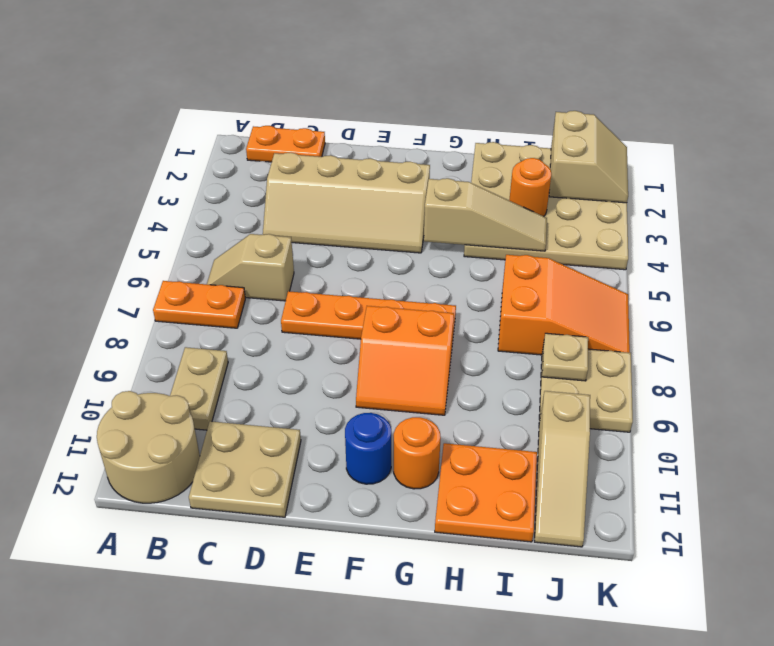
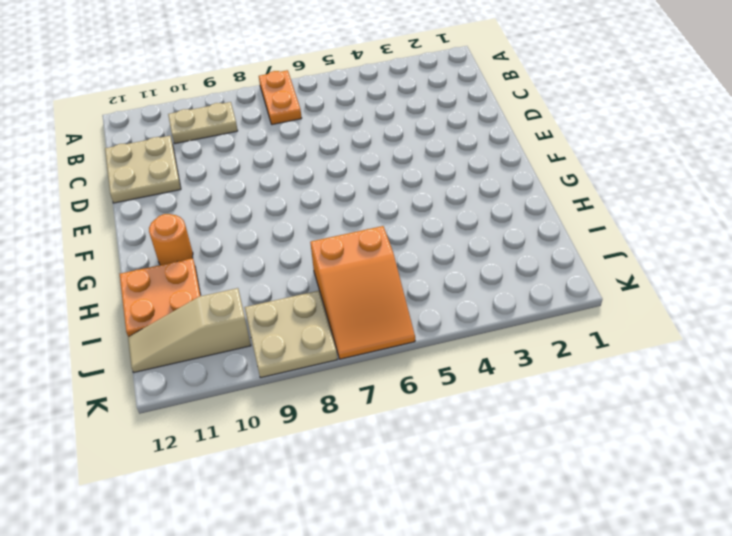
none -> tan round brick A11:B12 level 1
none -> orange plate B1:C1 level 1
none -> tan slope B6:C6 level 1 top C

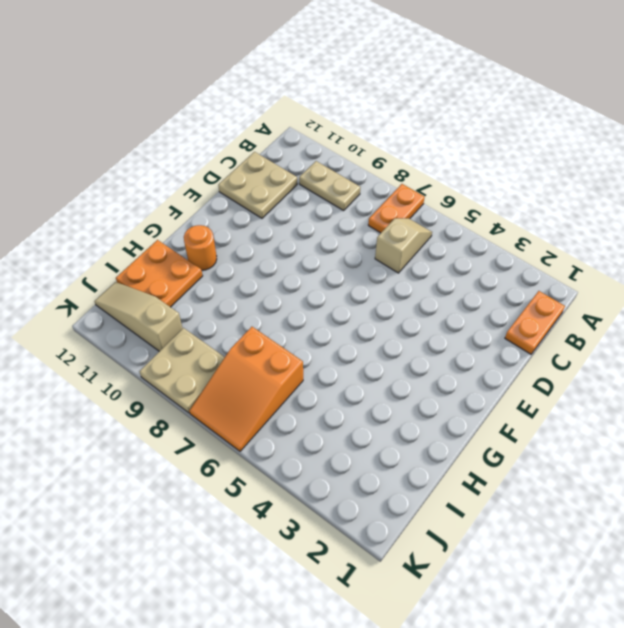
none -> tan round brick A11:B12 level 1
none -> tan slope C3:F4 level 1 top 3
none -> orange plate D7:G7 level 1

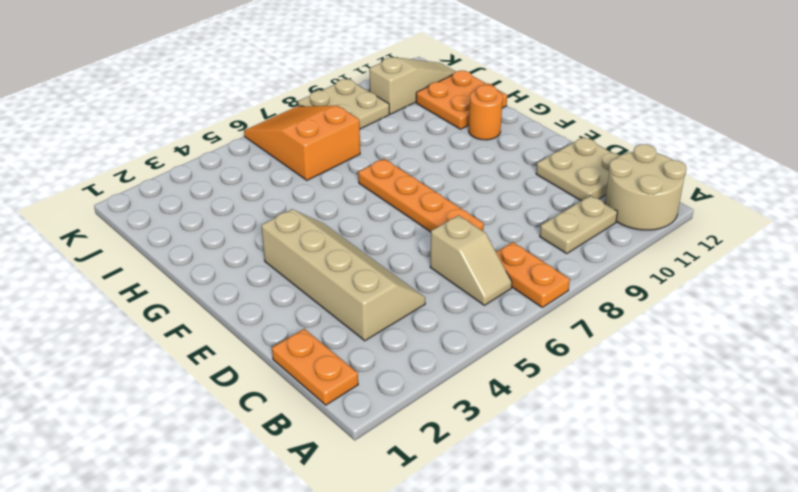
none -> orange slope F8:G9 level 1 top 8
none -> blue round brick F11 level 1
none -> tan plate H1:K4 level 1

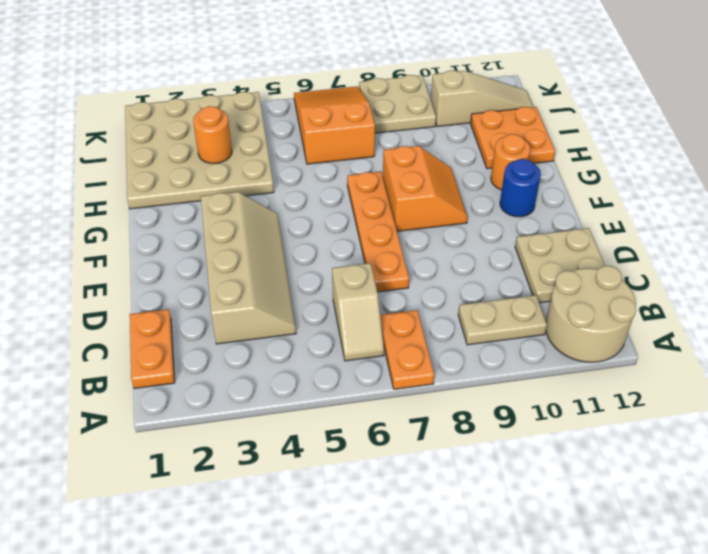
none -> tan slope G4:I4 level 2 top G
none -> tan slope J1:K2 level 2 top J
none -> tan plate J8 level 2

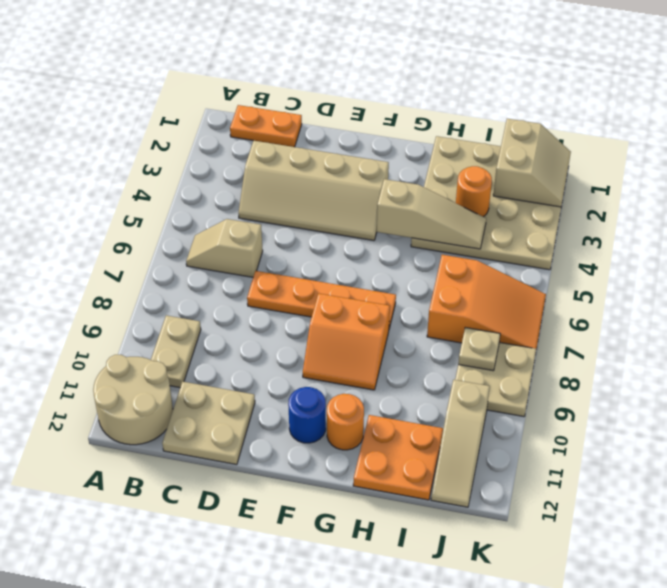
none -> orange plate A7:B7 level 1

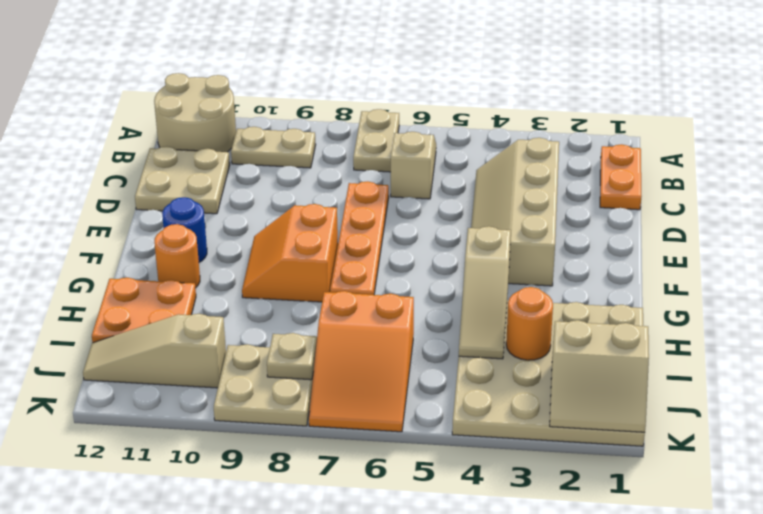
tan plate A7:B7 level 1 -> orange plate A7:B7 level 1

